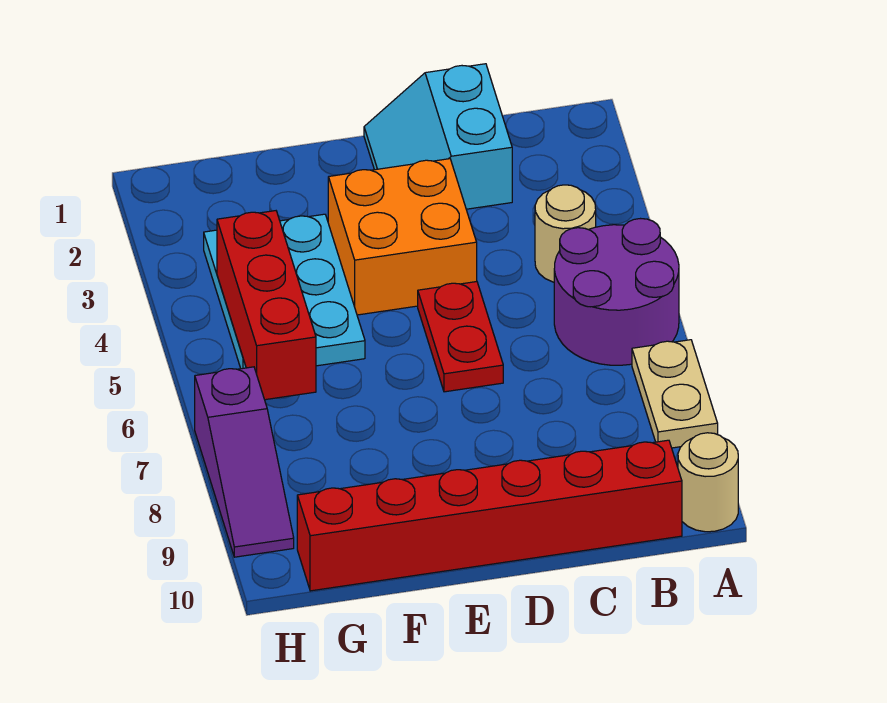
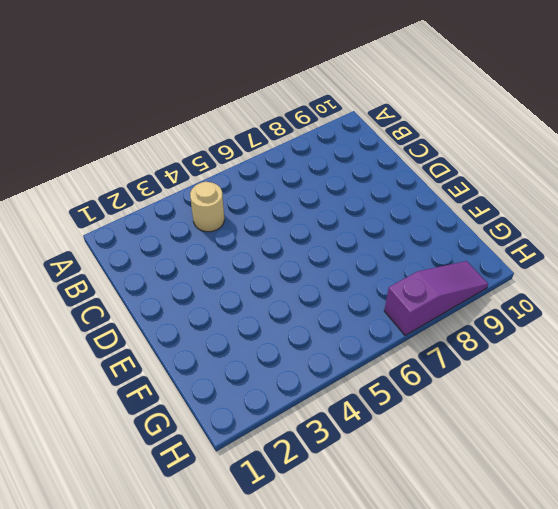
none -> purple round brick A5:B6 level 1
none -> tan plate A7:A8 level 1

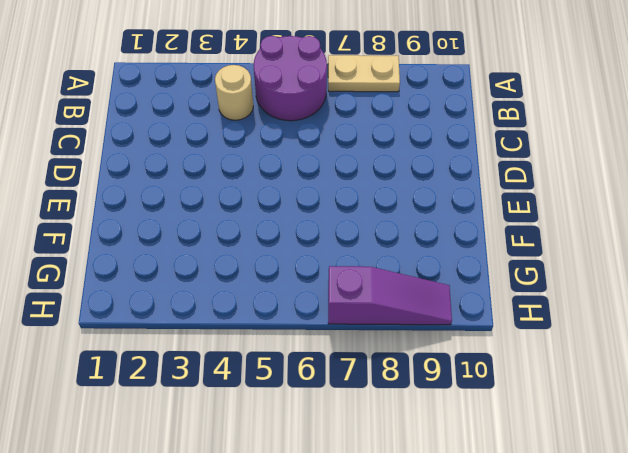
none -> tan round brick A10 level 1
none -> red brick B10:G10 level 1

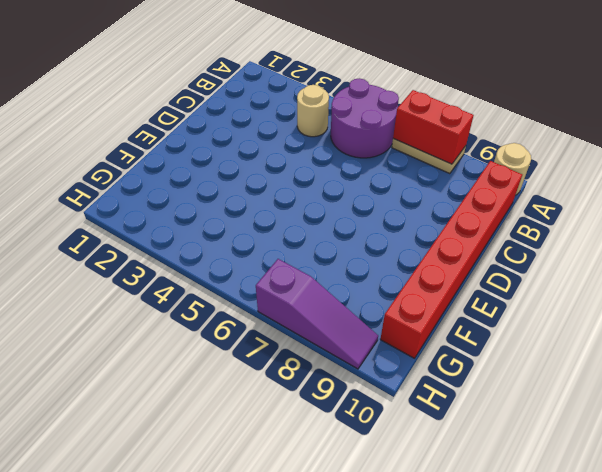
red brick A7:A8 level 2 -> none
none -> cyan slope C1:D2 level 1 top C
none -> orange brick D3:E4 level 1

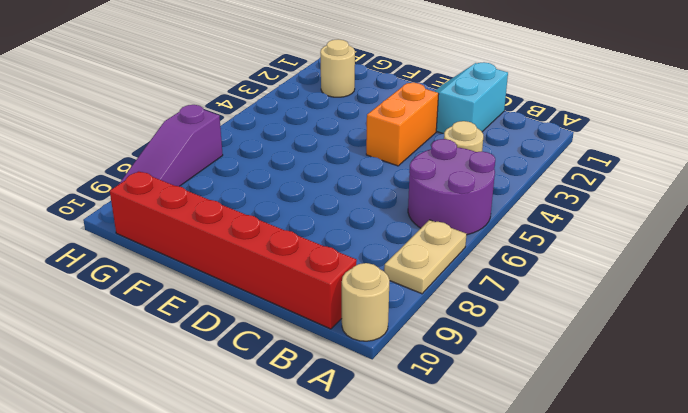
orange brick D3:D4 level 1 -> orange brick D3:E4 level 1
tan round brick G2 level 1 -> none
none -> red plate D5:D6 level 1
none -> cyan plate F3:G5 level 1

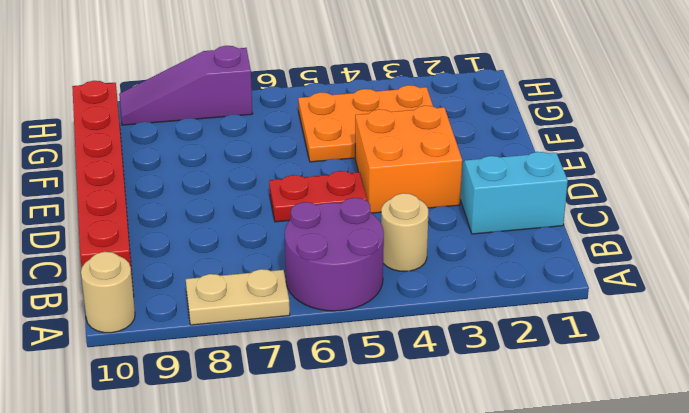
orange plate F3:G5 level 1 -> cyan plate F3:G5 level 1
none -> red brick G4:G6 level 2

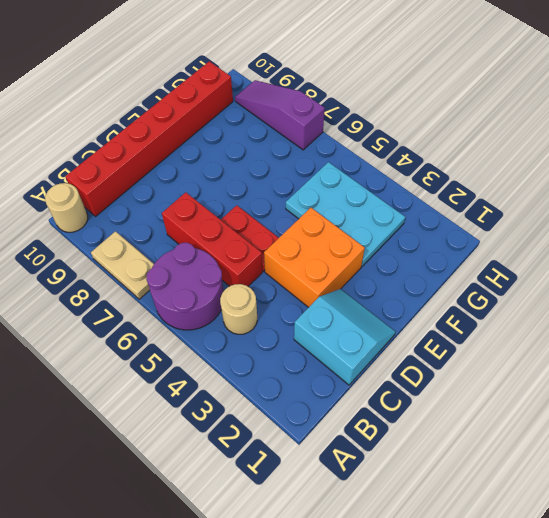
red brick C5:C7 level 1 -> red brick G4:G6 level 2

